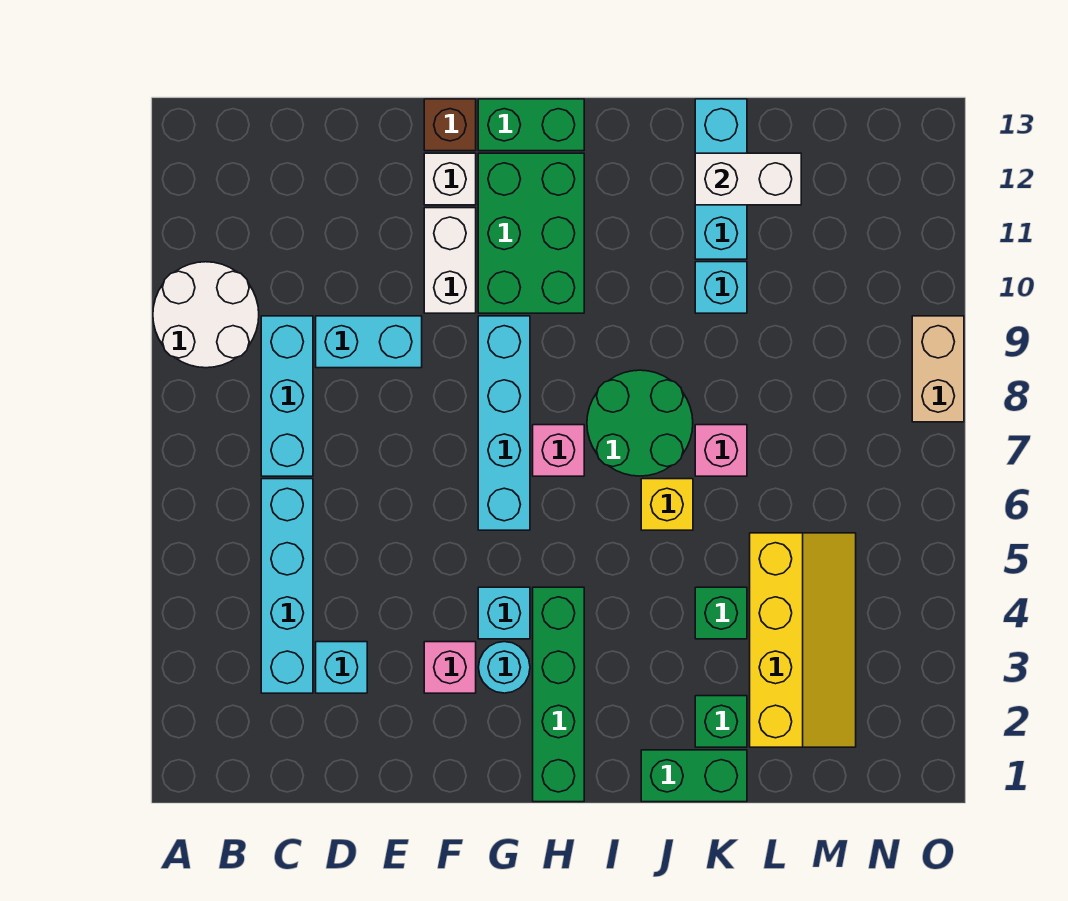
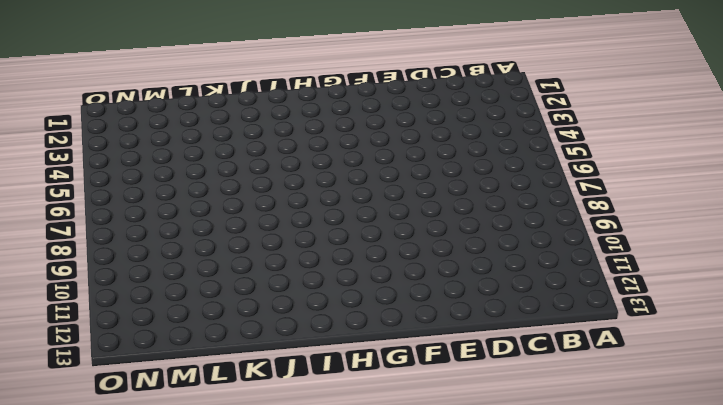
none -> white round brick A9:B10 level 1
none -> cyan brick C3:C6 level 1
none -> cyan brick C7:C9 level 1

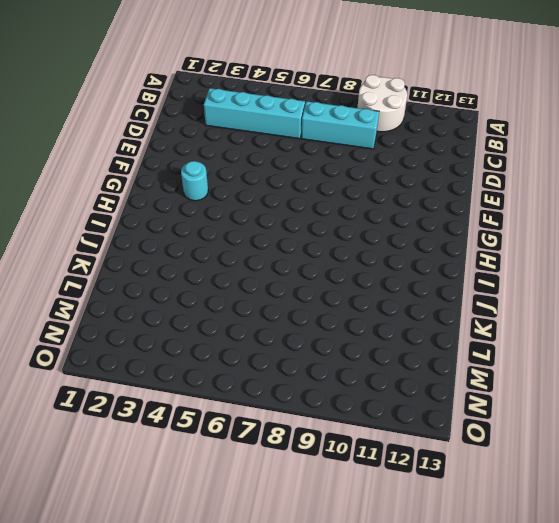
none -> cyan brick D3 level 1
none -> cyan brick D9:E9 level 1
none -> pink brick F3 level 1

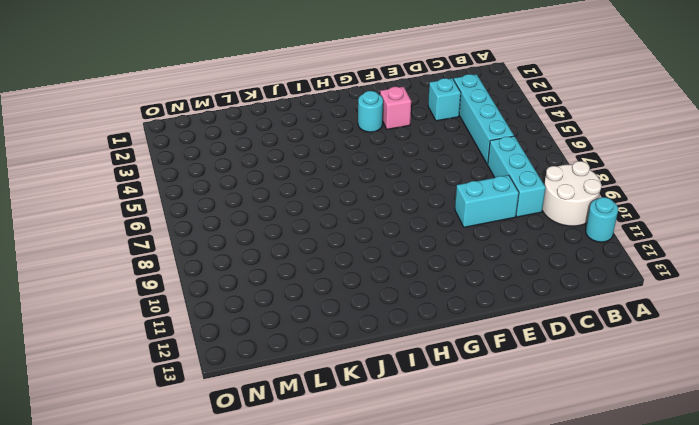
cyan round brick A11 level 1 -> none
none -> white brick F10:F11 level 1
none -> white brick F12 level 1
none -> brown brick F13 level 1

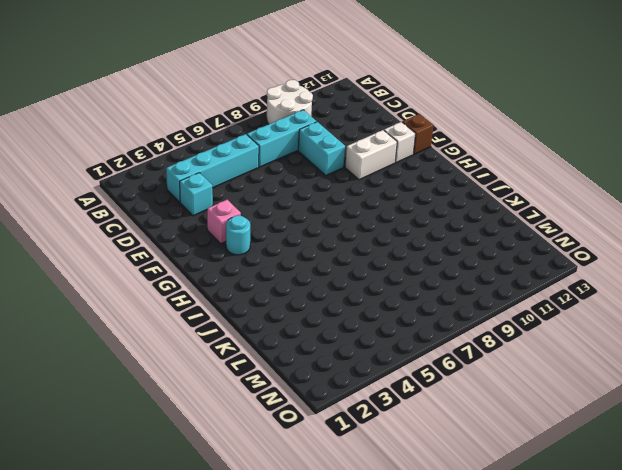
none -> cyan brick G4 level 1
none -> cyan brick G6:G9 level 1
none -> green brick G10:H12 level 1

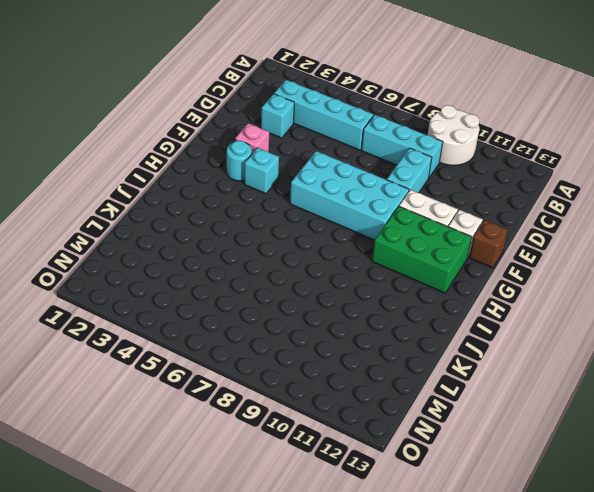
cyan brick F6:G9 level 1 -> cyan brick G6:G9 level 1
none -> green brick G13:H13 level 1
none -> green brick H1:H4 level 1
none -> pink brick H7 level 1

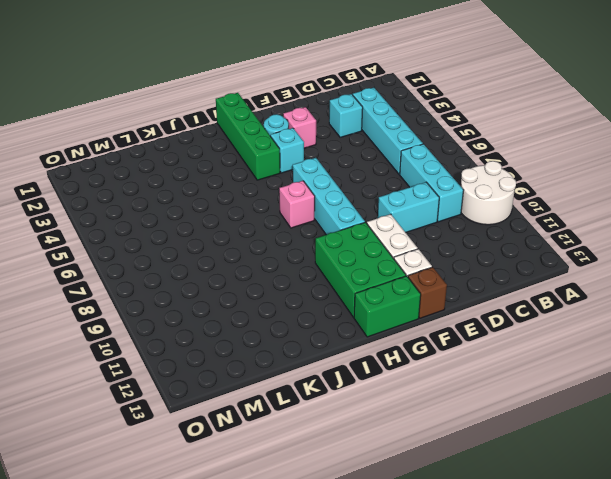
none -> green round brick I7:J8 level 1
none -> green brick J1:K1 level 1
none -> yellow brick J6 level 1

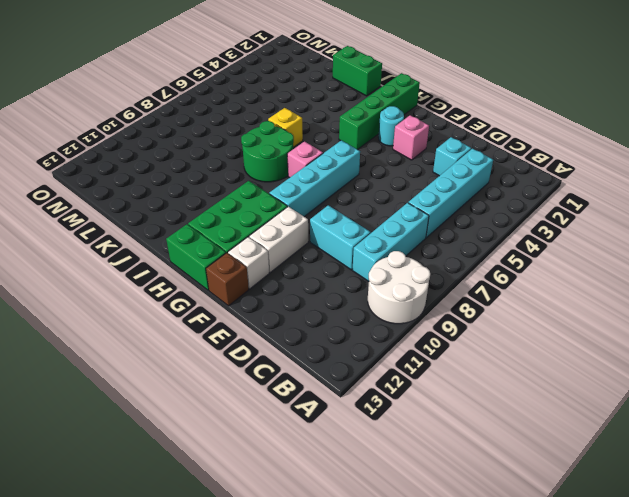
none -> cyan brick G4 level 1
none -> green brick K2 level 1
none -> green brick K4 level 1

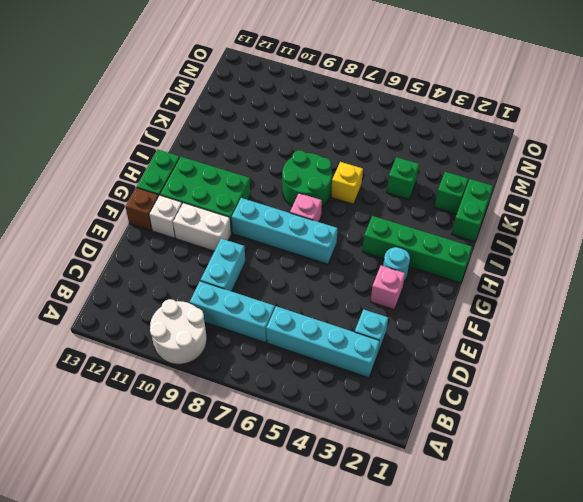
none -> cyan brick G4 level 1
none -> pink brick K7 level 1
none -> cyan brick K10 level 1

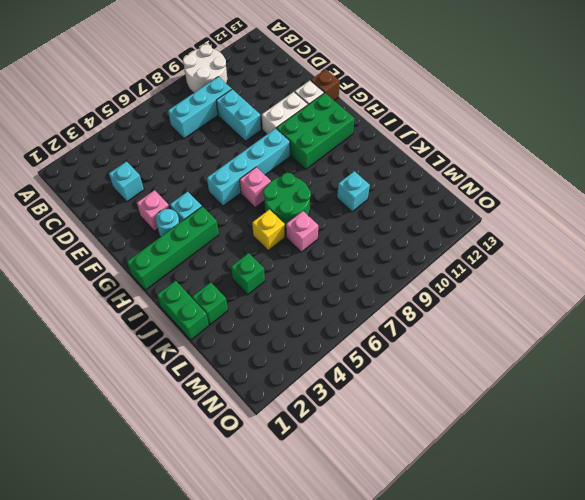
none -> cyan brick C3:C6 level 1
none -> green brick G13:H13 level 1
none -> cyan brick K11:K13 level 1

